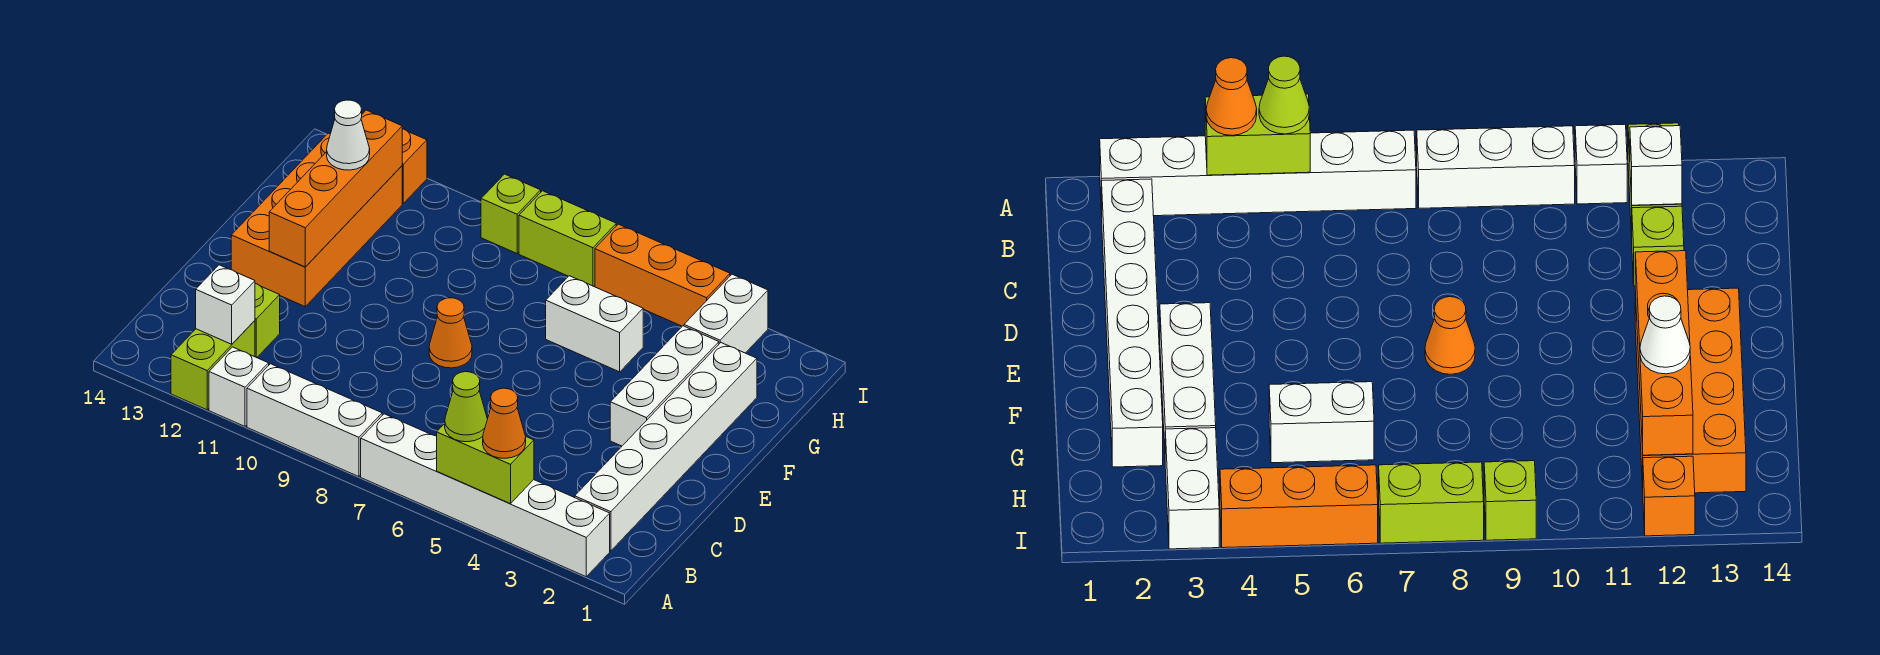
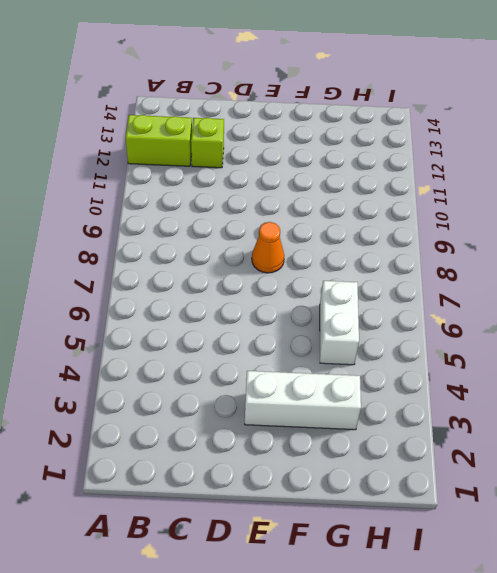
none -> white brick A2:A7 level 1
none -> white brick A8:A10 level 1
none -> white brick A11 level 1

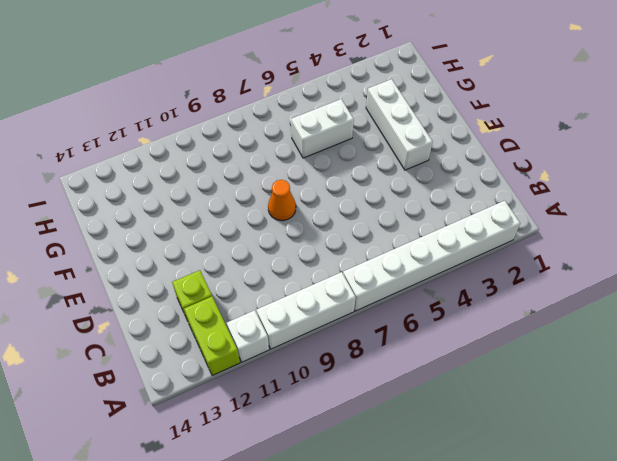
none -> white brick B2:G2 level 1
none -> orange brick E12:H13 level 1
none -> white brick H3:I3 level 1

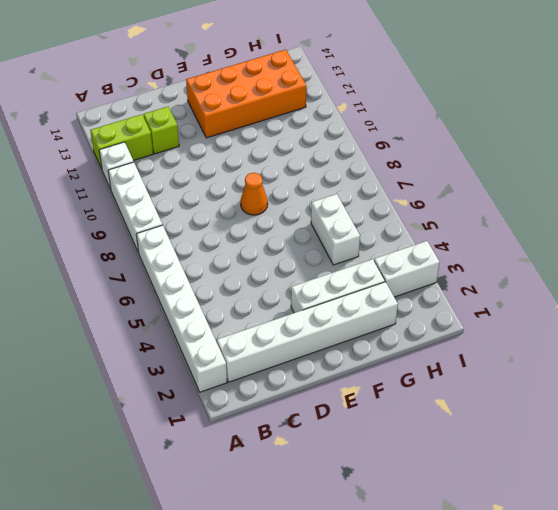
none -> orange brick I4:I6 level 1
none -> lime brick I7:I8 level 1
none -> lime brick I9 level 1

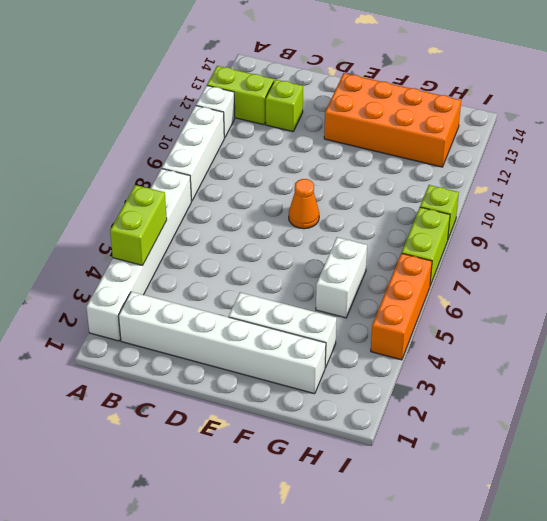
none -> white brick H3:I3 level 1
none -> orange brick I12 level 1
none -> white brick B12 level 2

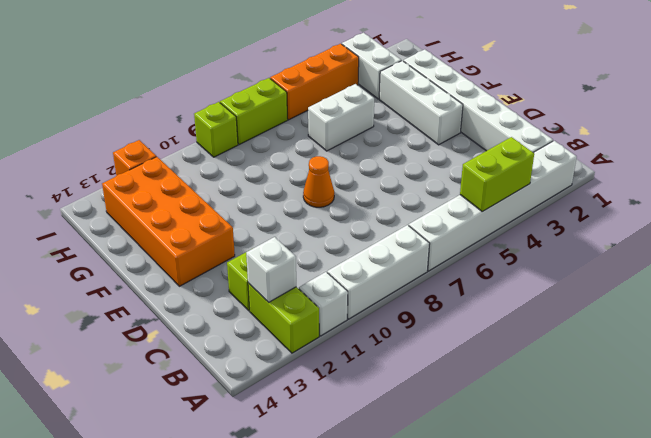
none -> orange brick E12:H12 level 2
none -> orange cone A4 level 3
none -> lime cone A5 level 3

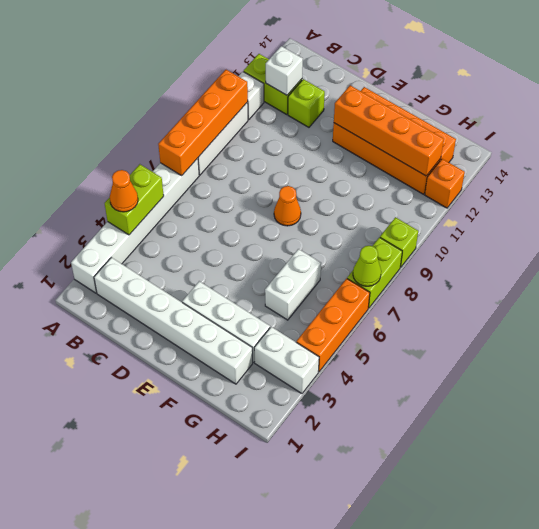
orange brick A7:A10 level 2 -> none
lime cone I7 level 2 -> lime cone A5 level 3
none -> white cone G12 level 3

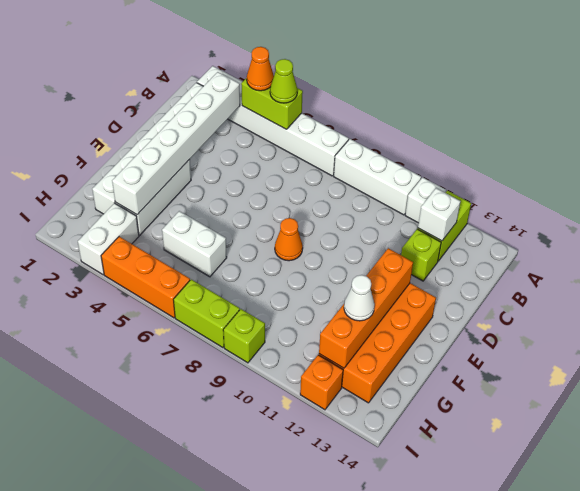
white brick B3:G3 level 2 -> none

